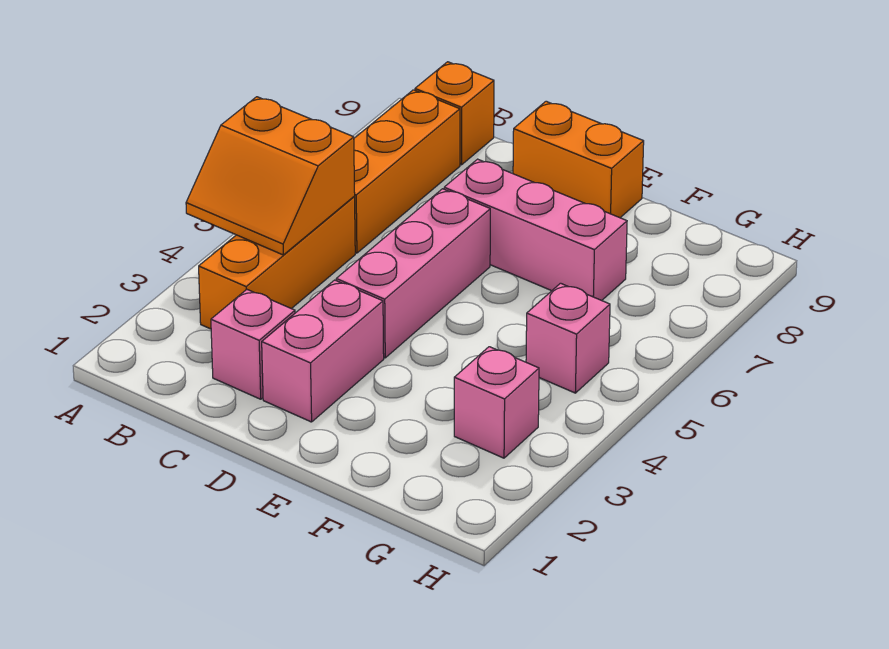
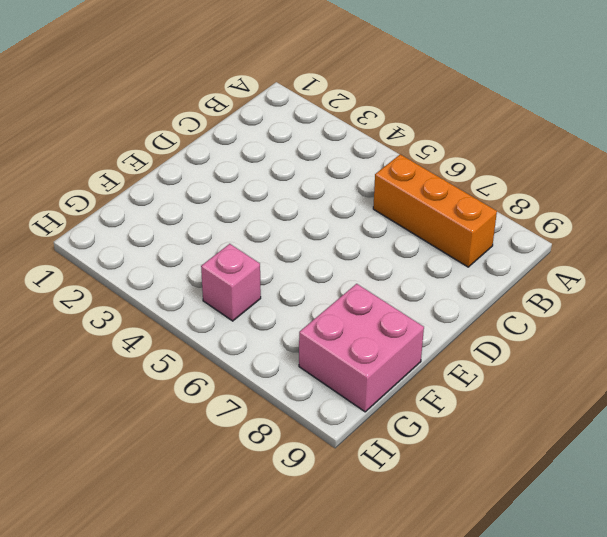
pink brick F8:G9 level 1 -> none
none -> orange brick B3:B5 level 1
none -> orange brick B9 level 1

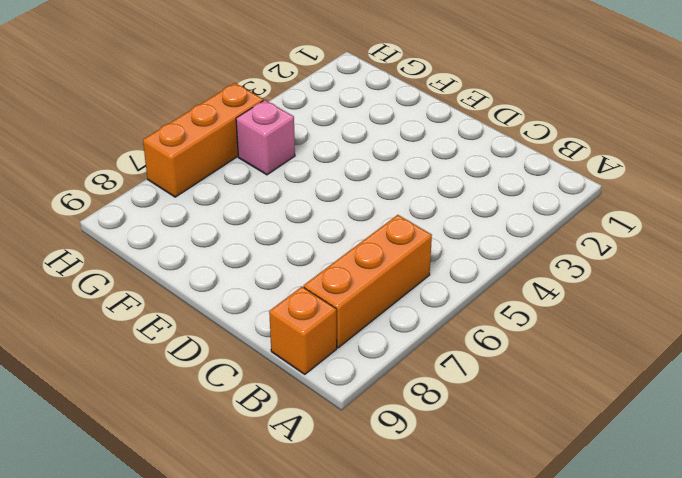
orange brick H5:H7 level 1 -> orange brick B3:B5 level 1
none -> pink brick C2 level 1
none -> pink brick D2:D3 level 1

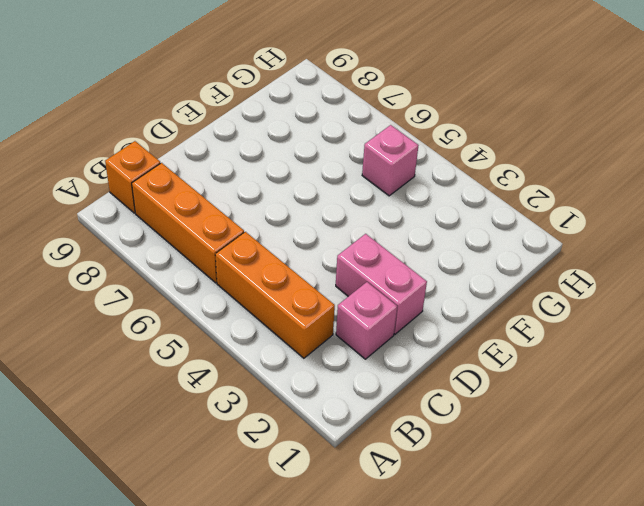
none -> pink brick D4:D6 level 1
none -> pink brick D7:F7 level 1

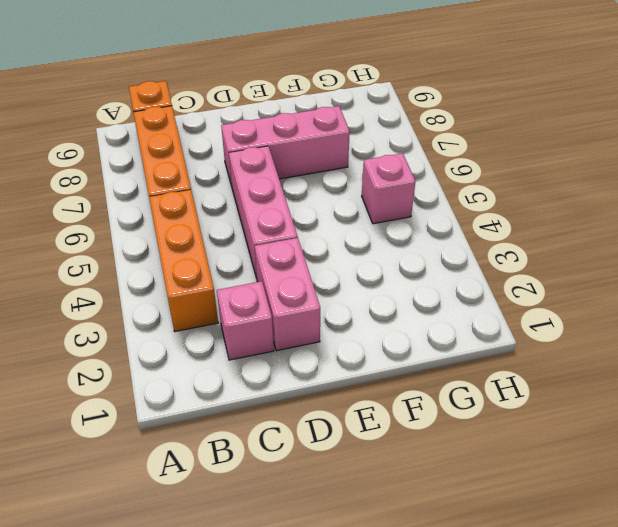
none -> orange brick D9:E9 level 1
none -> pink brick G3 level 1

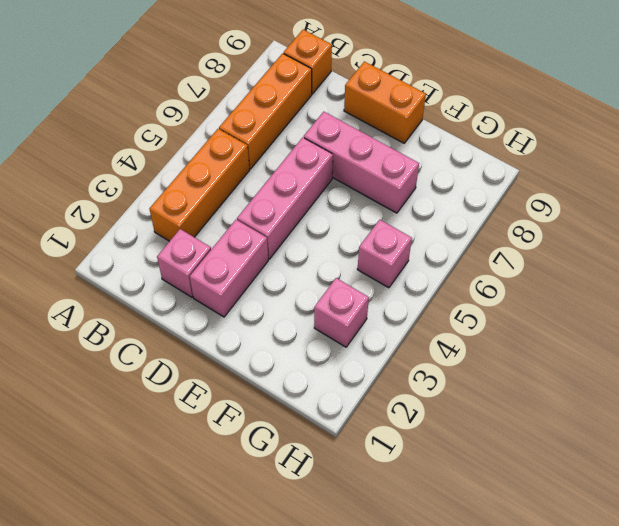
none -> orange slope A4:B5 level 2 top 5

